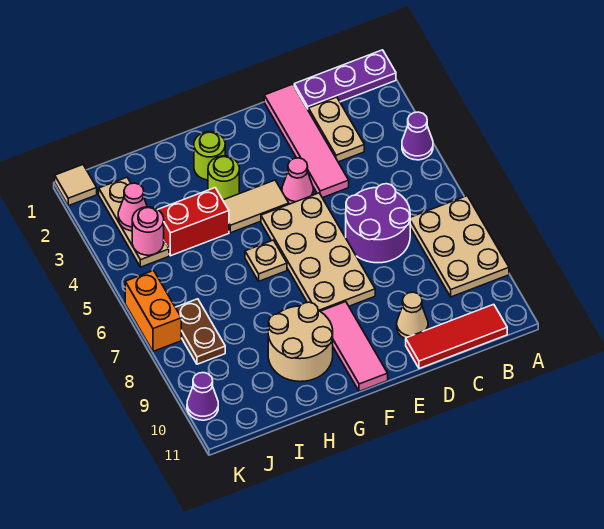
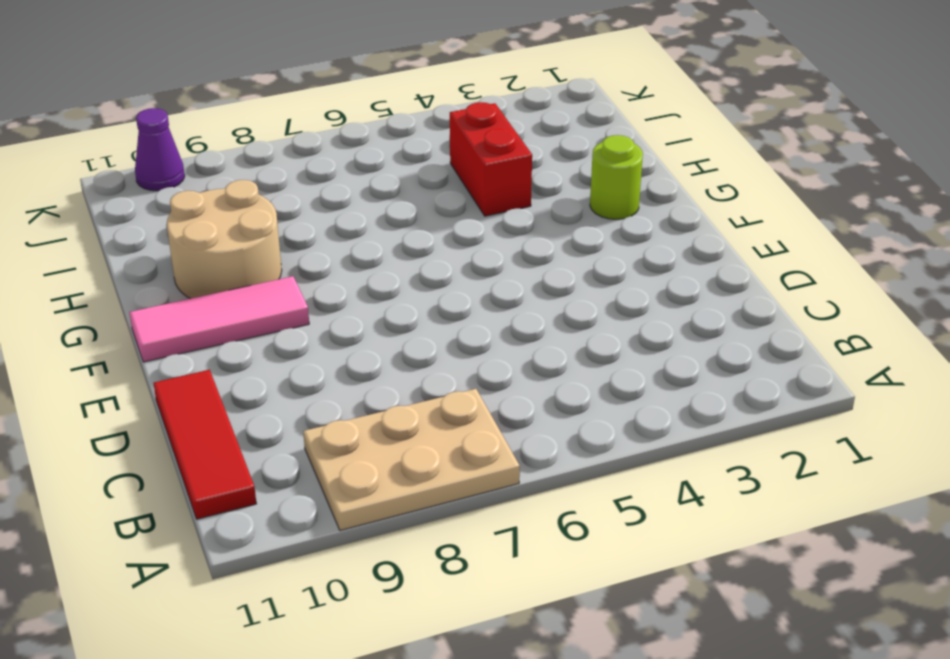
none -> purple plate A1:C1 level 1
none -> purple cone A4 level 1
none -> tan plate C2:C3 level 1

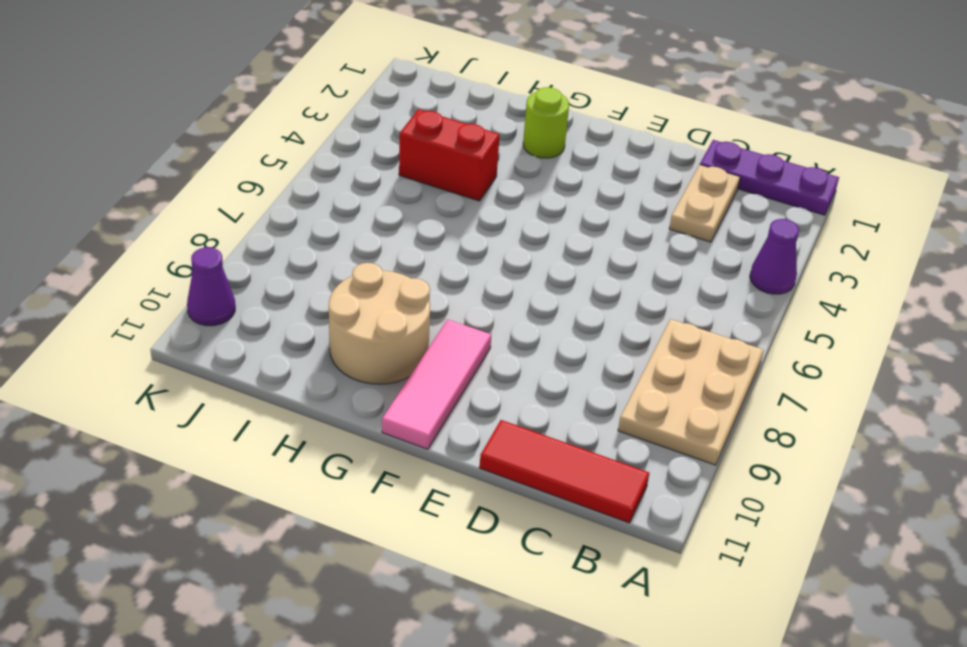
none -> purple round brick C6:D7 level 1
none -> pink tile D1:D4 level 1
none -> tan cone D10 level 1

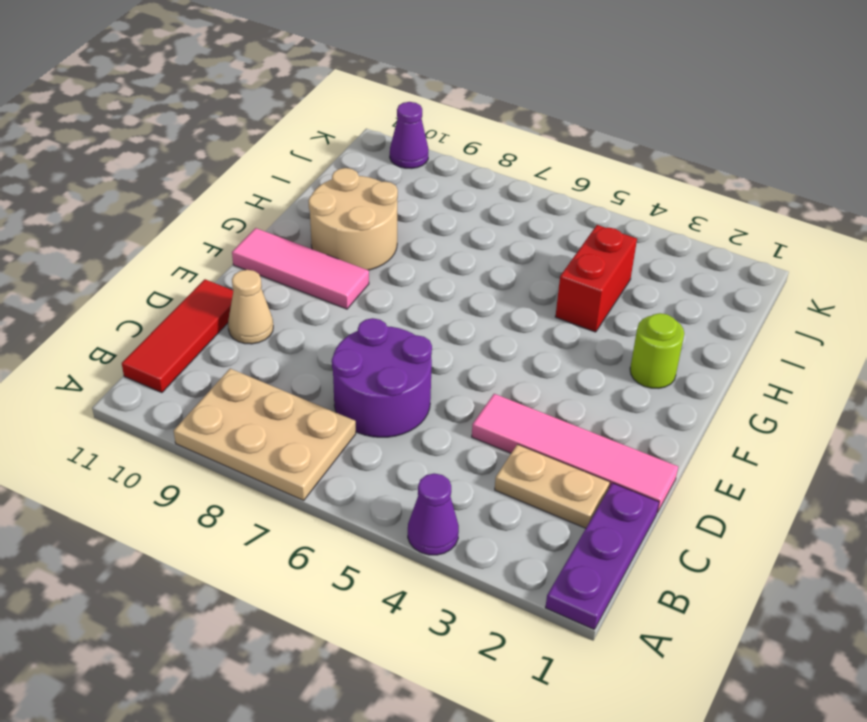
none -> pink cone E4 level 1
none -> tan plate E5:F8 level 1
none -> tan tile F4:G4 level 1

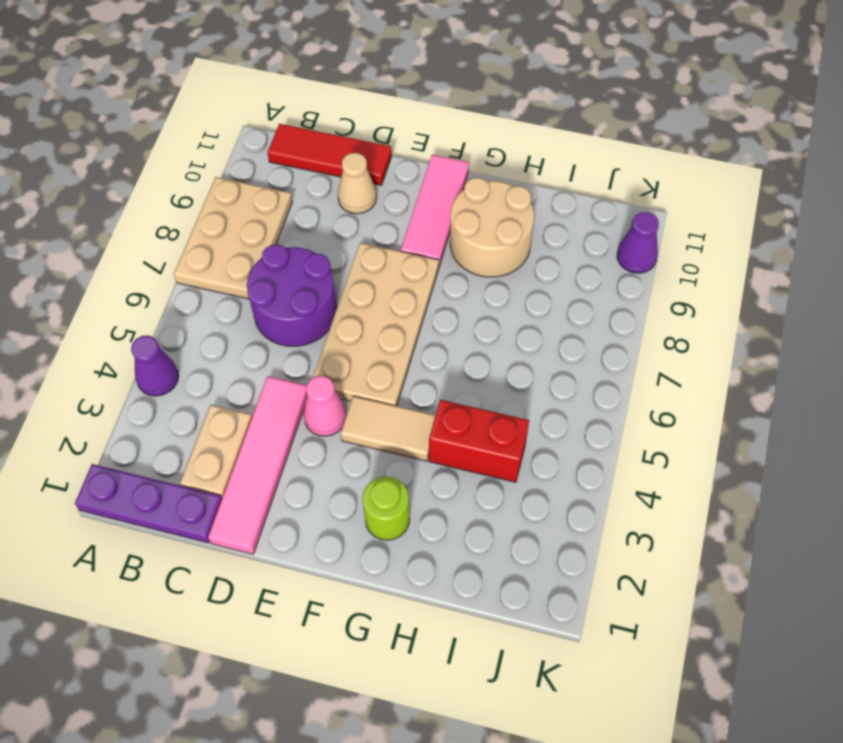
none -> lime round brick G3 level 1
none -> tan plate G6 level 1
none -> tan plate J2:J4 level 1

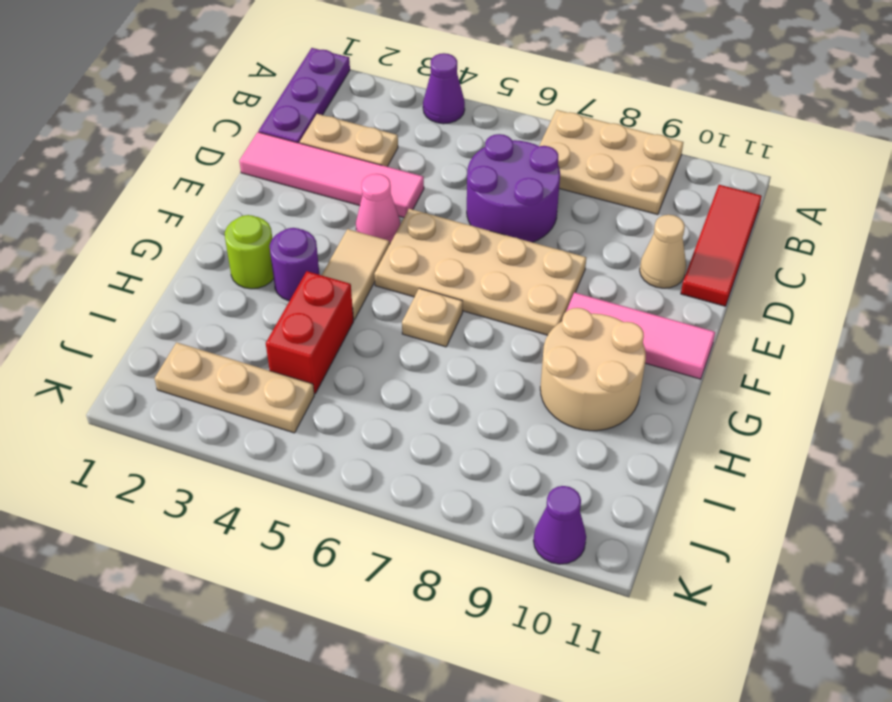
purple round brick G3 level 1 -> lime round brick G3 level 1
none -> brown plate J7:J8 level 1
none -> tan tile K1 level 1
none -> orange brick K6:K7 level 1

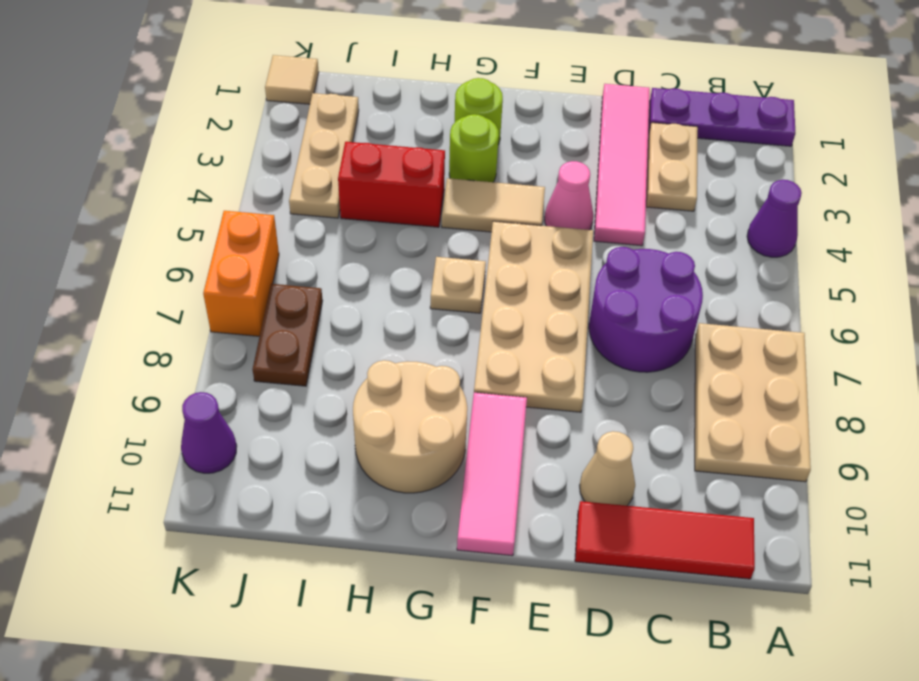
none -> pink cone J3 level 2
none -> pink round brick J4 level 2

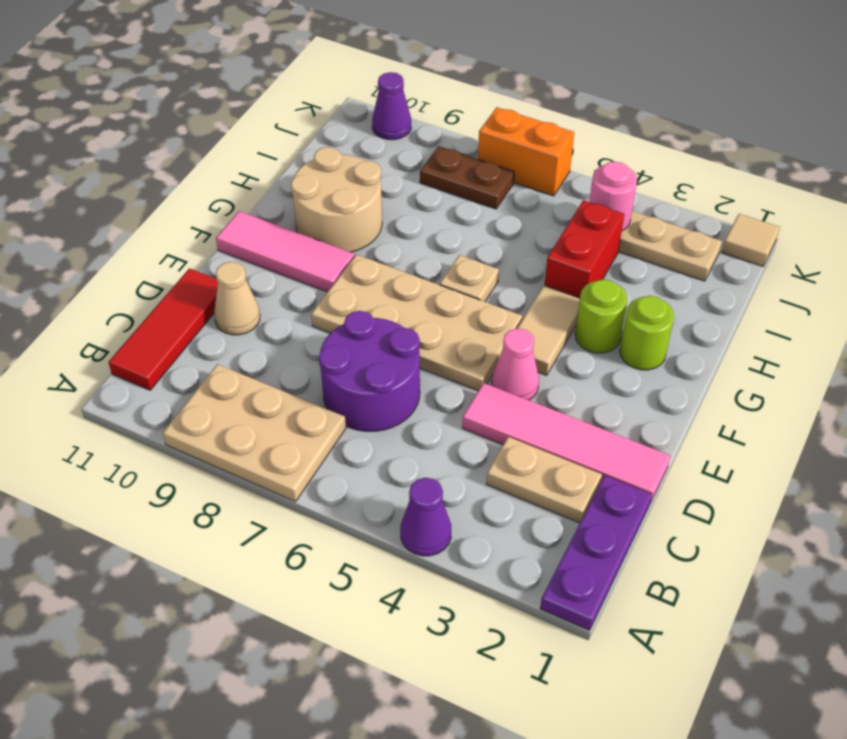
none -> pink cone J3 level 2

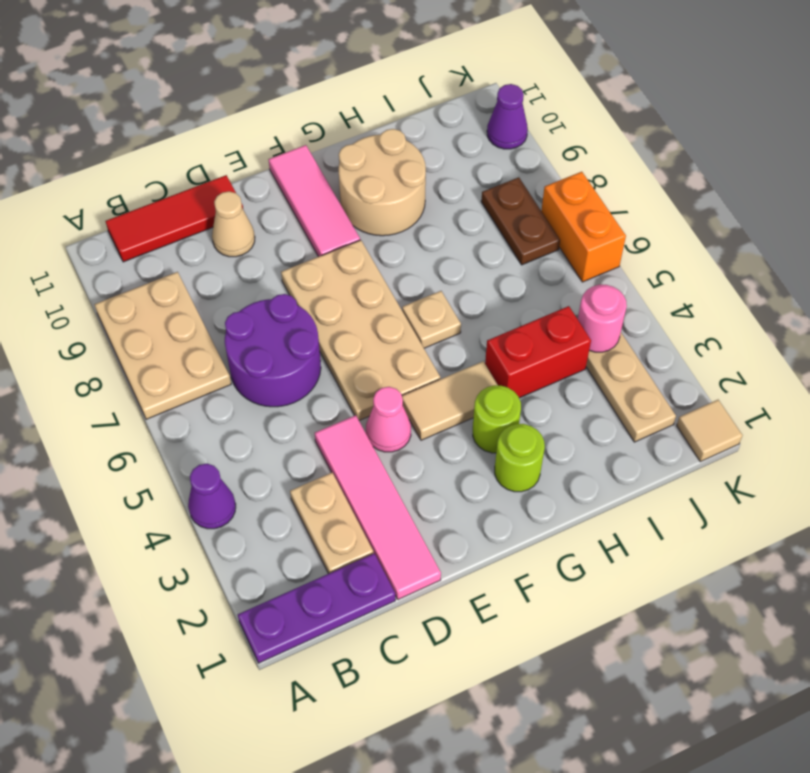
none -> pink cone J3 level 2

